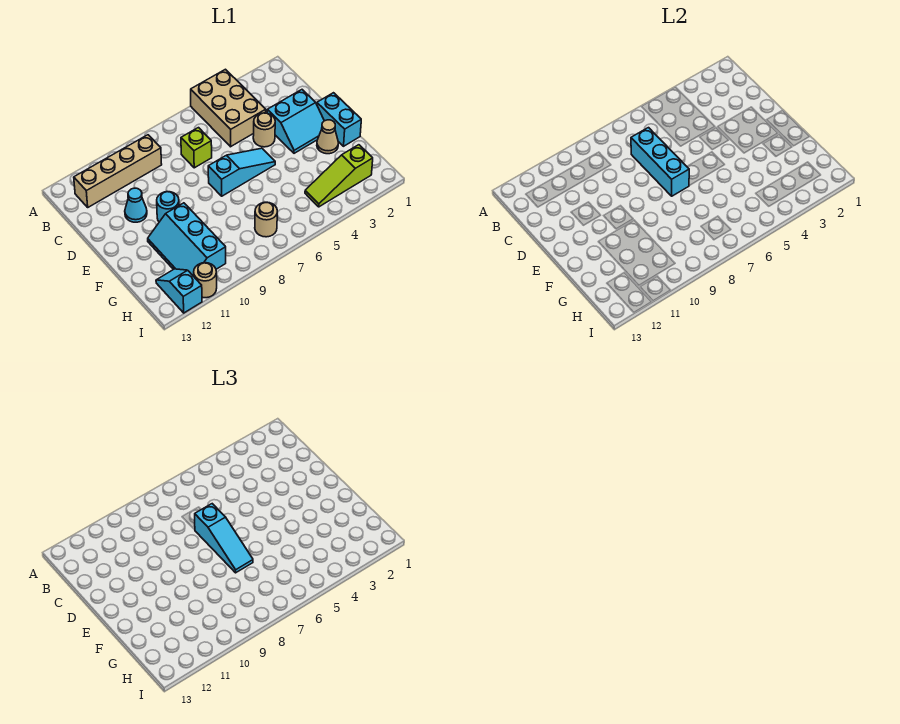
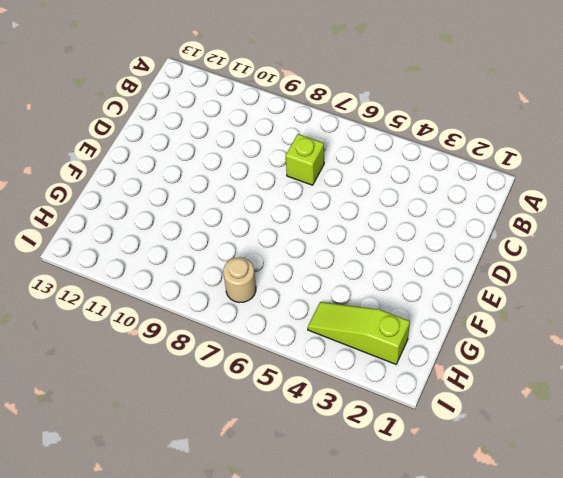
none -> tan brick A4:C5 level 1
none -> tan brick B9:B12 level 1
none -> cyan slope D2:E3 level 1 top D

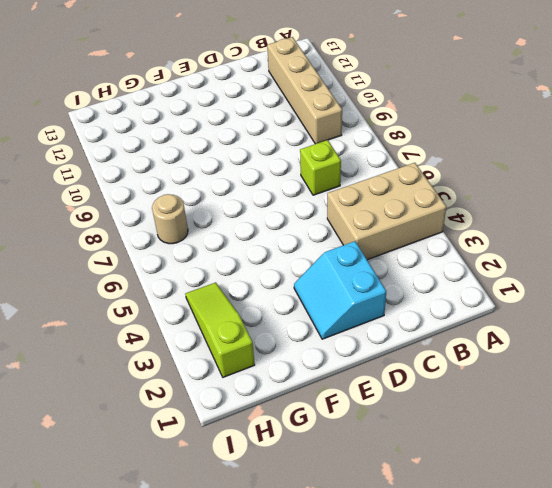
none -> tan round brick D4 level 1
none -> cyan cone D11 level 1
none -> cyan brick E1:F1 level 1

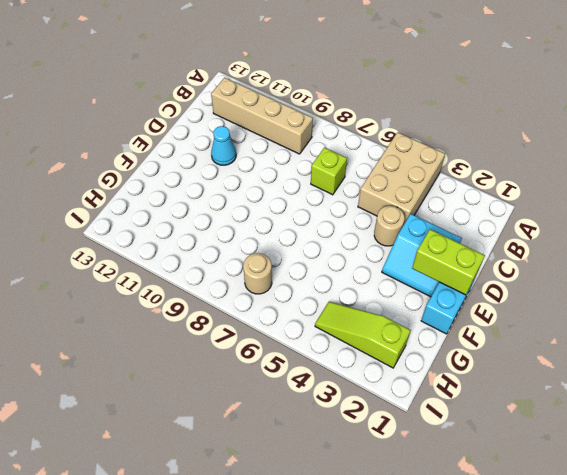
lime brick E1:E2 level 2 -> none
none -> cyan slope E5:E7 level 1 top 7
none -> cyan round brick E10 level 1
none -> tan cone F2 level 1

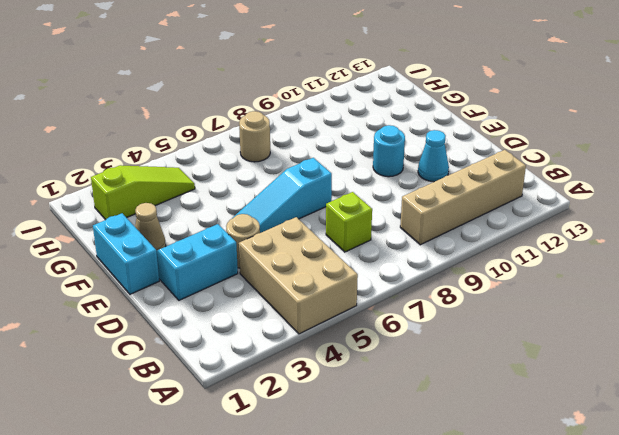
none -> cyan slope F10:H11 level 1 top 10
none -> cyan slope H12:I12 level 1 top I
none -> tan round brick I11 level 1

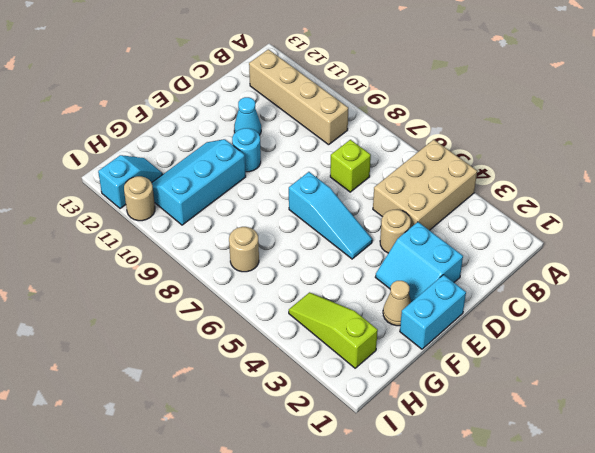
none -> cyan brick C7:E7 level 2
none -> cyan slope D7:F7 level 3 top D

